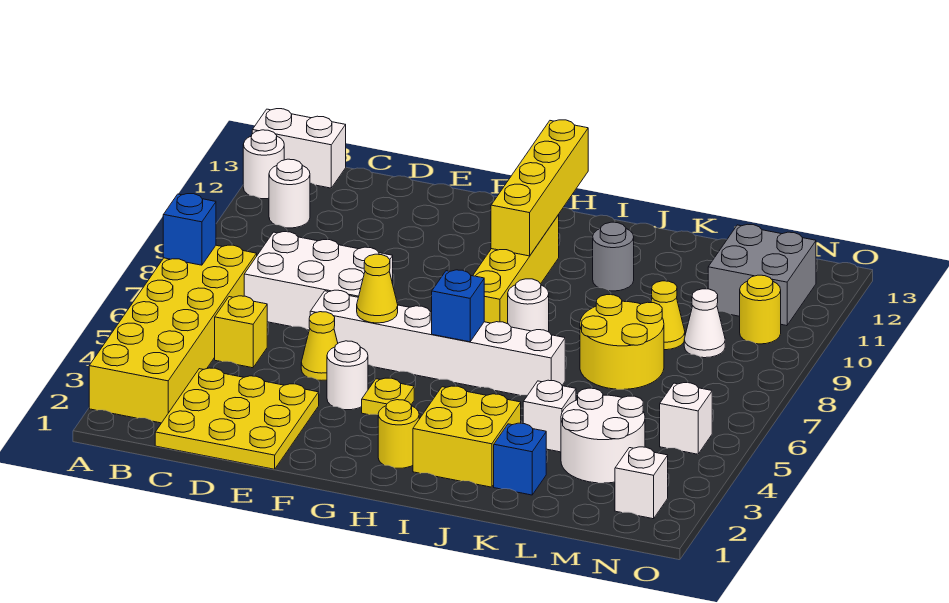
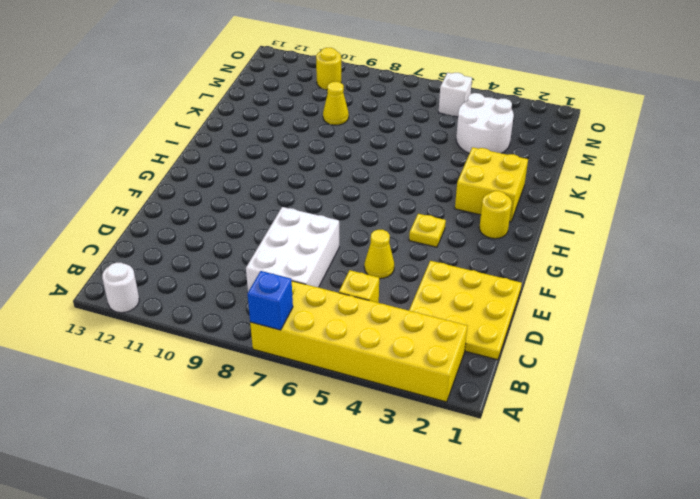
none -> white brick A13:B13 level 1
none -> white round brick B11 level 1
none -> white brick E6:J6 level 1
none -> white round brick F4 level 1

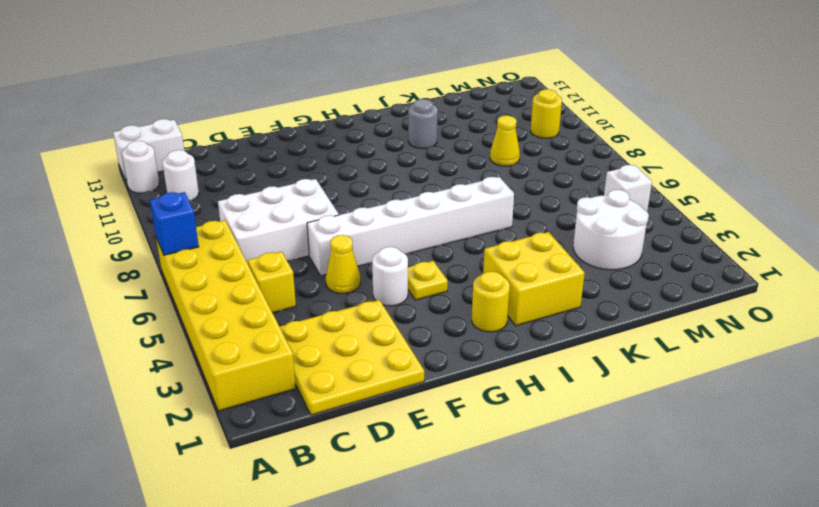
none -> yellow brick H8:H11 level 1
none -> white round brick I8 level 1
none -> blue brick K2 level 1
none -> white brick K4 level 1

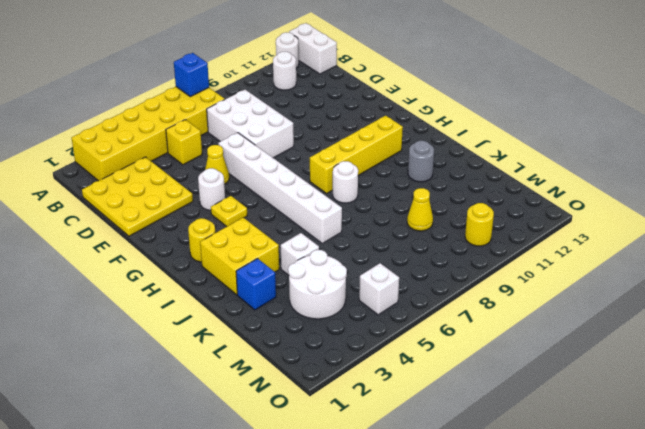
none -> yellow round brick K7:L8 level 1
none -> white cone M9 level 1
none -> grey brick M11:N12 level 1
none -> white brick N2 level 1

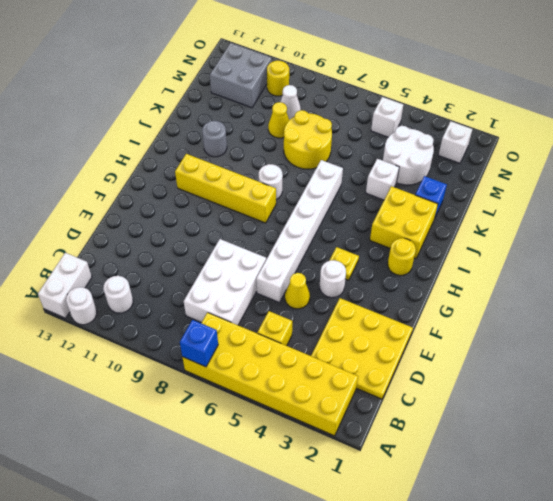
none -> yellow cone F6 level 2
none -> blue brick H6 level 2
none -> yellow brick H10:H13 level 2

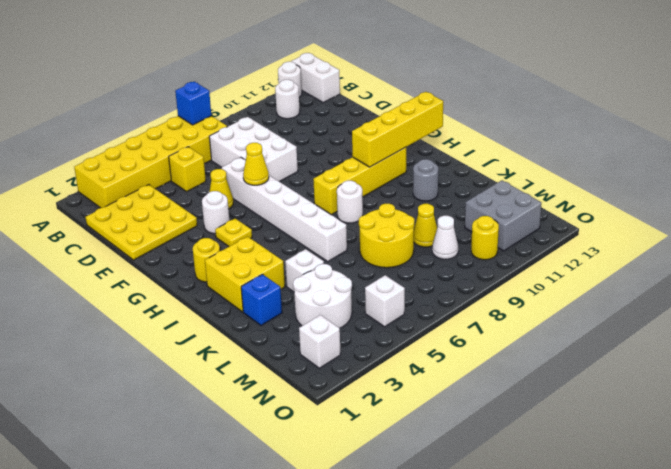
none -> blue brick H6 level 2

